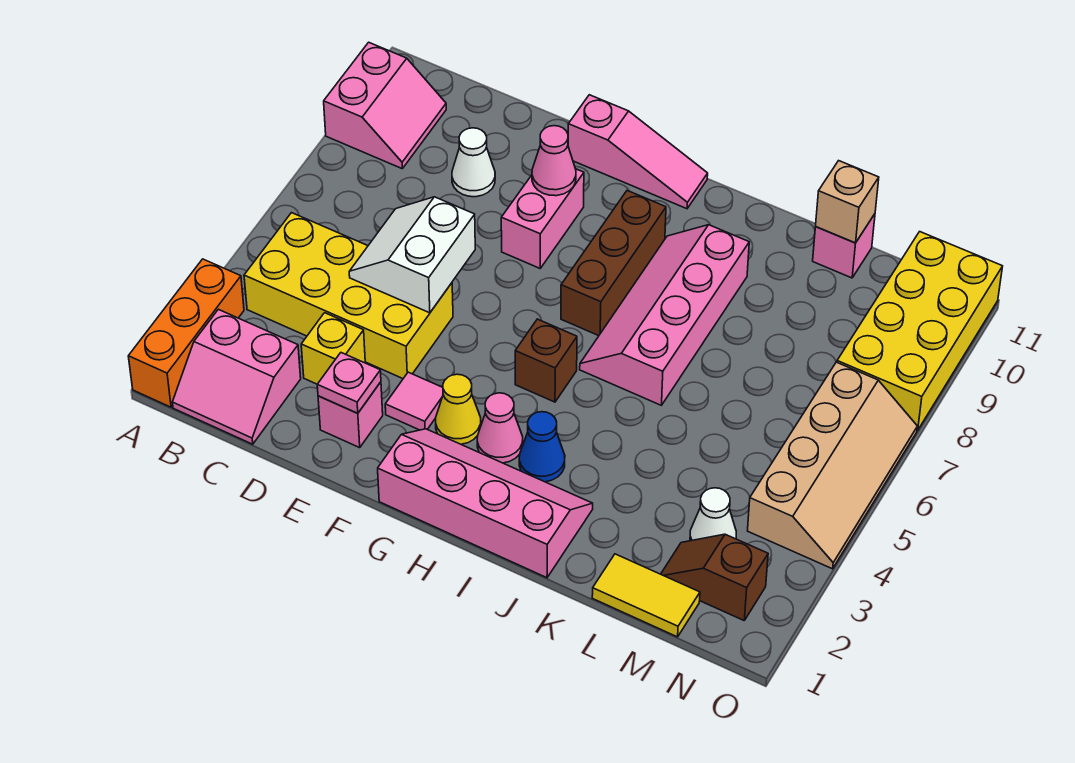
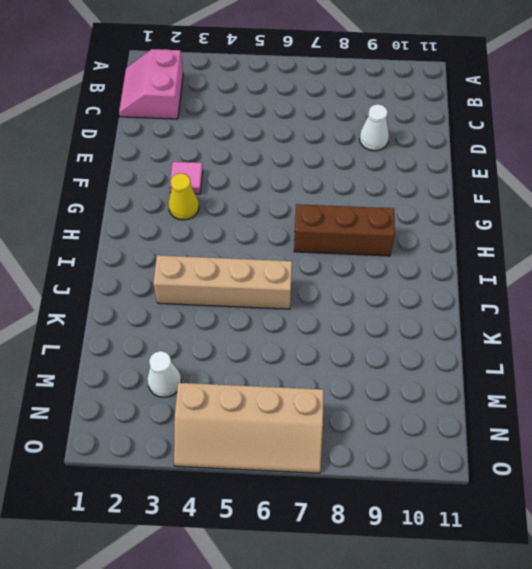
tan brick J3:J6 level 1 -> pink slope I6:J9 level 1 top J
none -> orange brick A1:A3 level 1
none -> pink slope A9:B10 level 1 top A
none -> yellow brick B4:E5 level 1

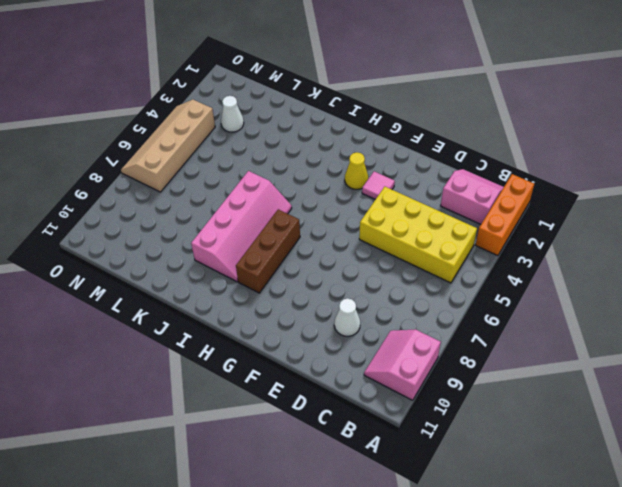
none -> yellow brick D3 level 1
none -> pink brick E2 level 1
none -> pink brick F8:F9 level 1

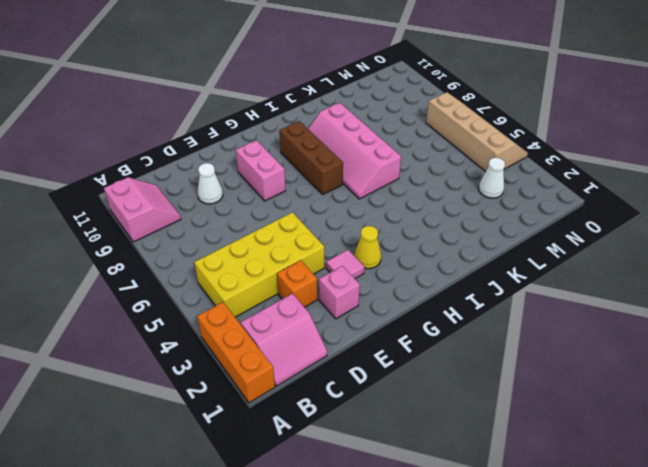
orange brick D3 level 1 -> yellow brick D3 level 1
none -> pink slope F11:H11 level 1 top F
none -> pink slope G1:J2 level 1 top 1
none -> pink cone H3 level 1

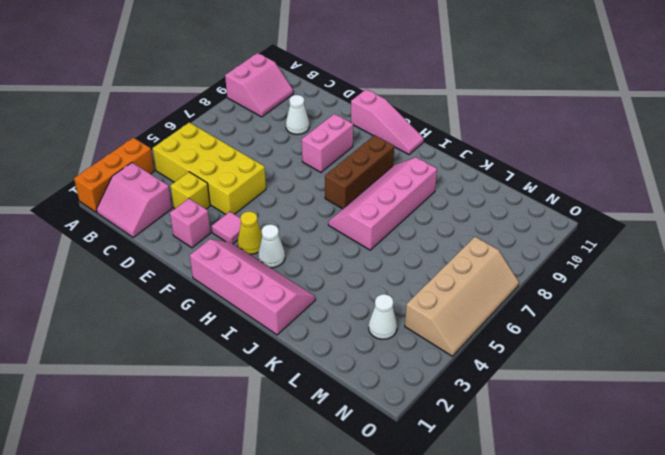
white cone H3 level 1 -> pink cone H3 level 1
none -> brown brick H5 level 1
none -> blue cone I3 level 1
none -> yellow tile L1:M1 level 1

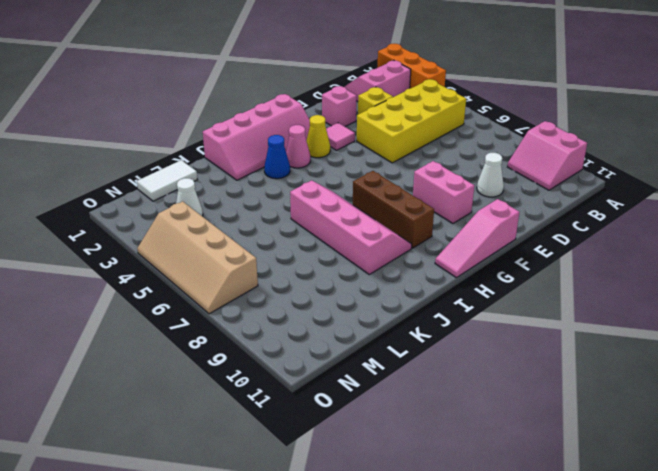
white tile L1:M1 level 1 -> yellow tile L1:M1 level 1
none -> brown brick H5 level 1
none -> pink brick L11 level 1
none -> brown slope M2:N2 level 1 top N

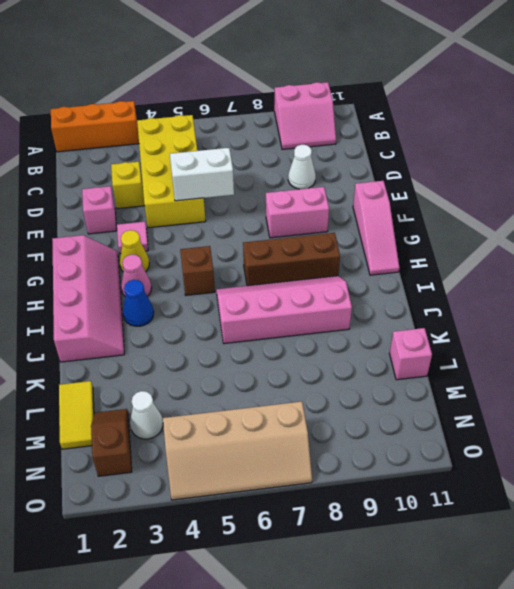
none -> pink slope B1:C2 level 1 top 2
none -> yellow brick N8:O11 level 1
none -> pink plate E2 level 2

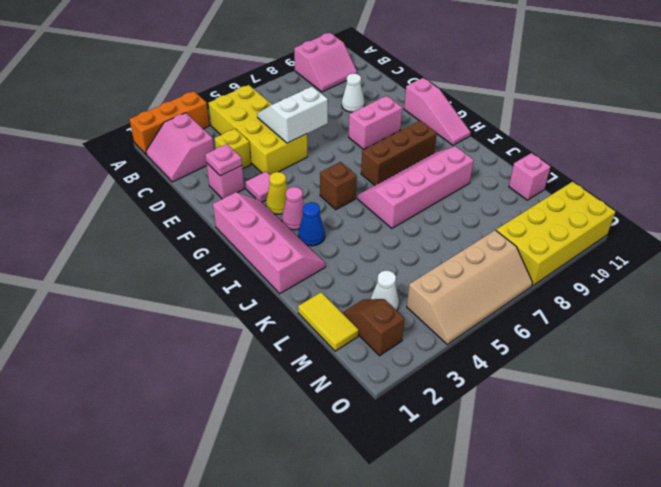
none -> pink cone F9 level 2
none -> tan brick L11 level 2

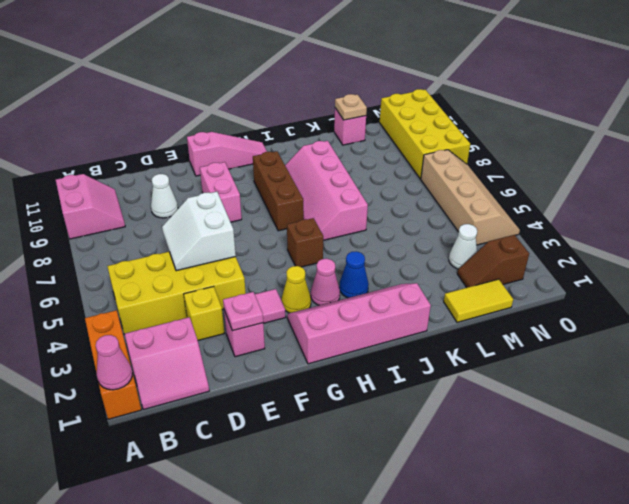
pink cone A1 level 2 -> pink cone F9 level 2
tan plate L11 level 2 -> tan brick L11 level 2

